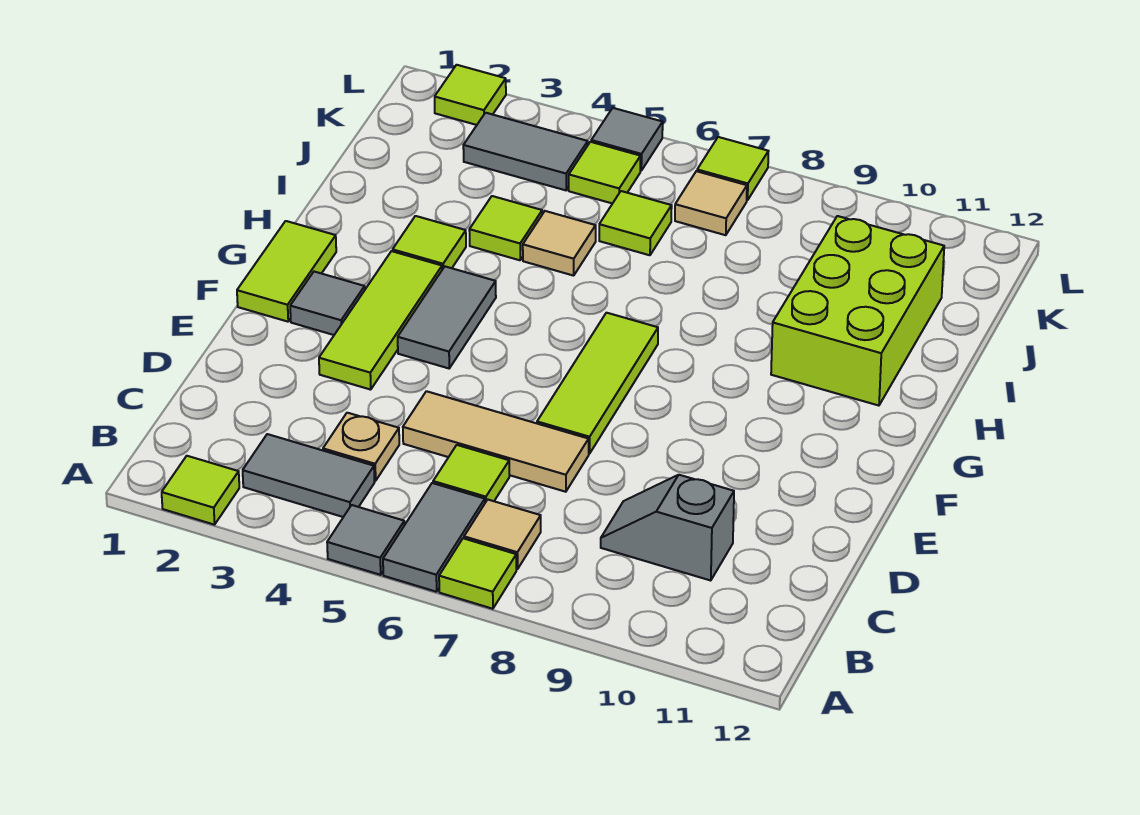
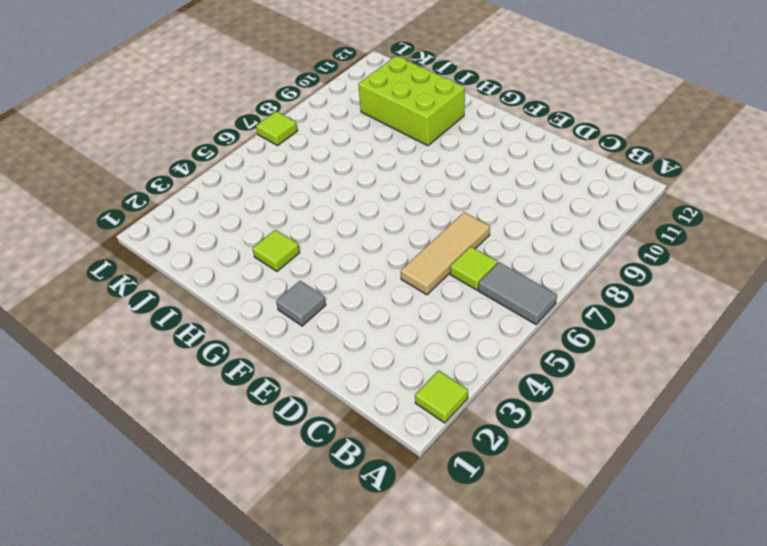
none -> grey tile A5 level 1
none -> lime tile A7 level 1
none -> grey tile B3:B4 level 1

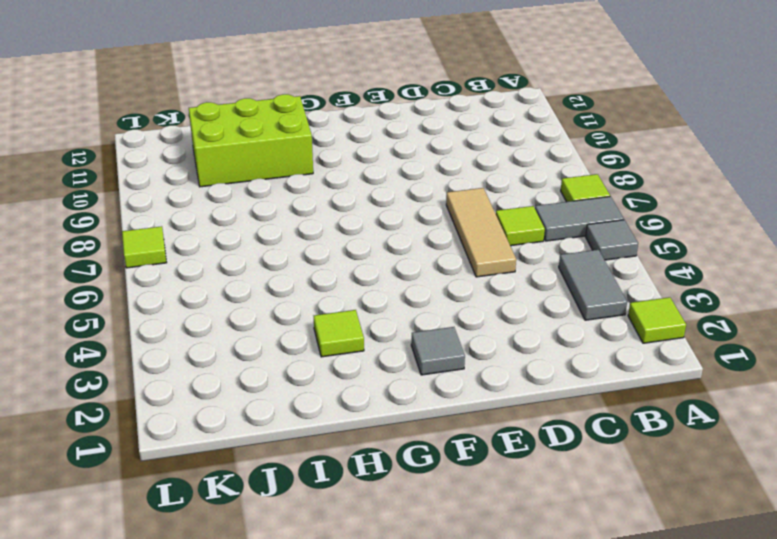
none -> tan tile B7 level 1
none -> tan plate C4 level 1
none -> grey slope C9:C10 level 1 top 10

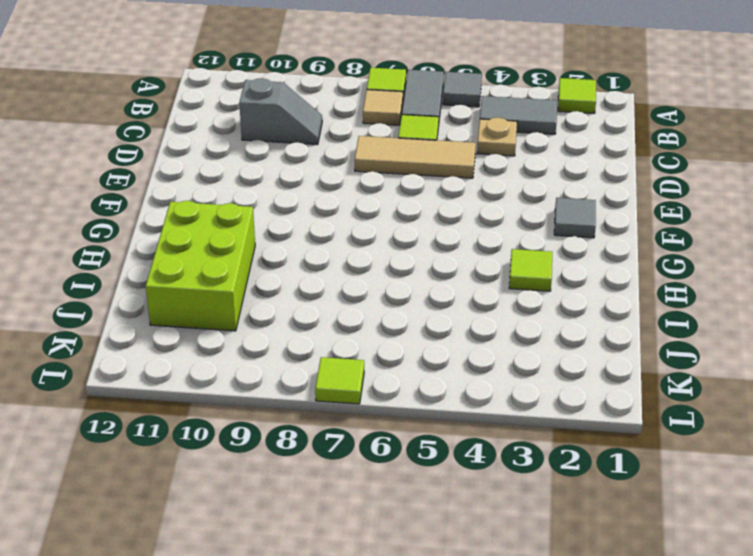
none -> lime tile E3:G3 level 1
none -> lime tile E7:G7 level 1
none -> lime tile F1:G1 level 1

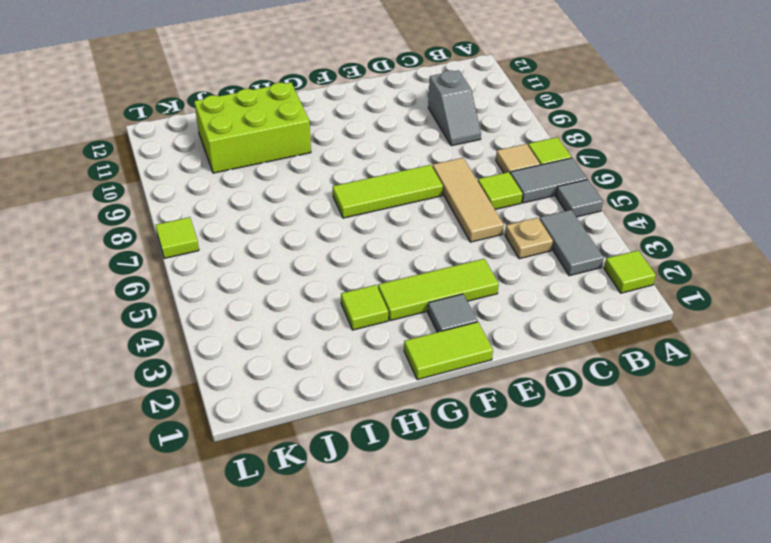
none -> grey tile F4:G4 level 1
none -> lime tile I4 level 1
none -> tan tile I5 level 1

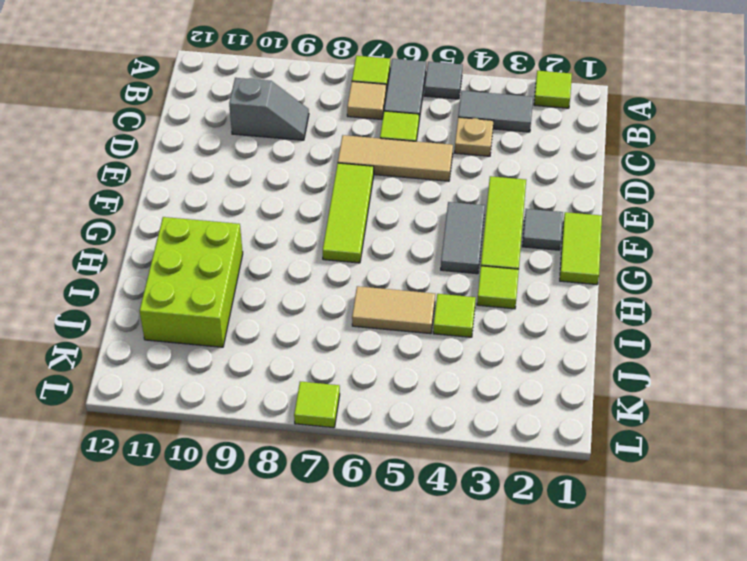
tan tile I5:I6 level 1 -> tan tile I5 level 1
none -> lime tile J6 level 1
none -> grey tile K3:K4 level 1
none -> lime tile K5 level 1

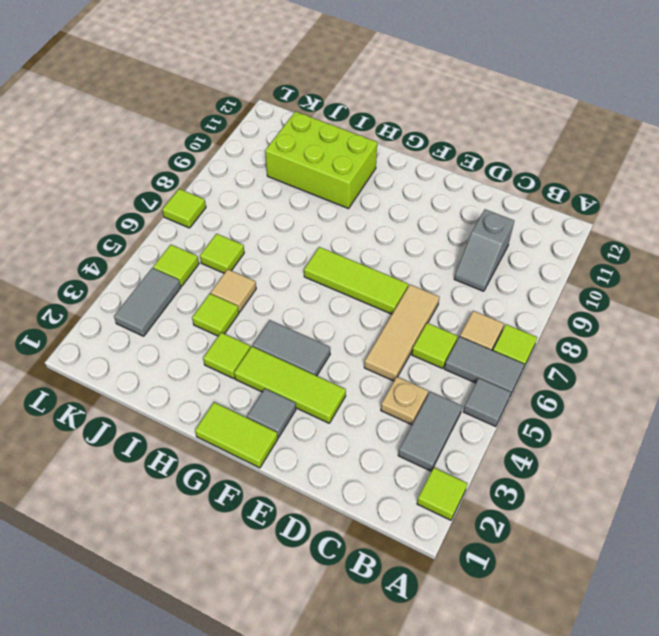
none -> tan tile K7 level 1
none -> lime tile L2 level 1
none -> grey tile L5 level 1

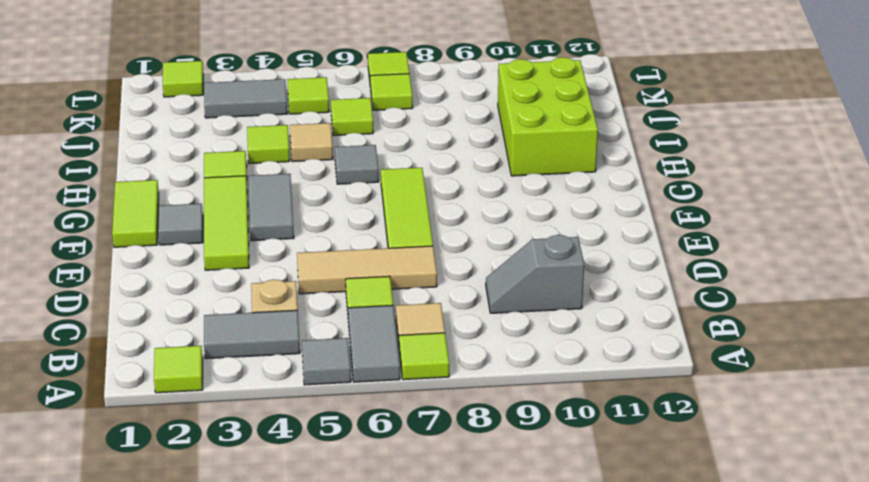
grey tile H6 level 1 -> grey tile L5 level 1
lime tile K7 level 1 -> tan tile K7 level 1

